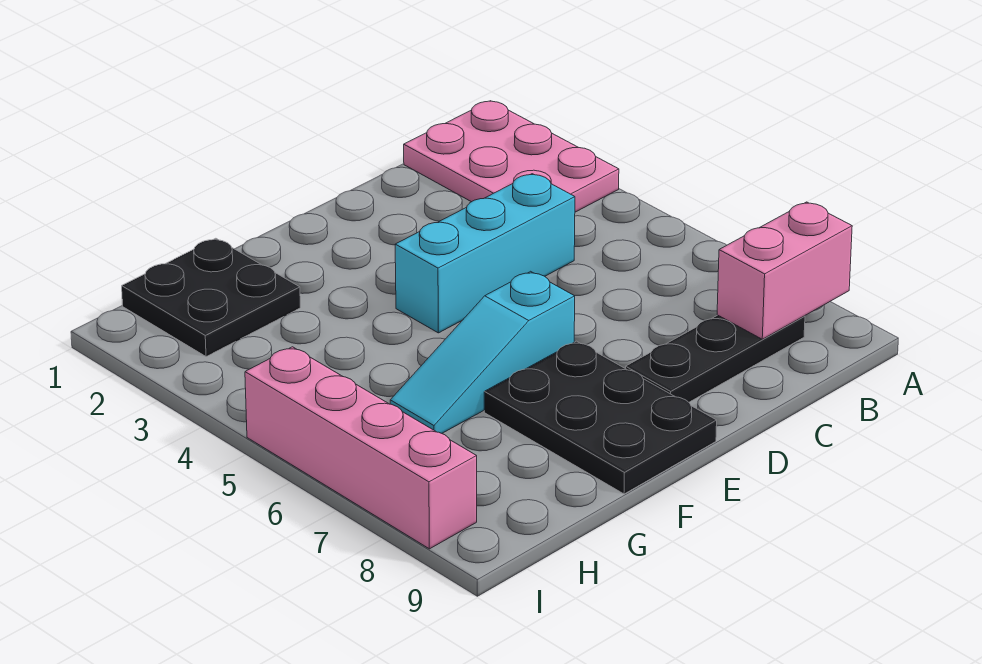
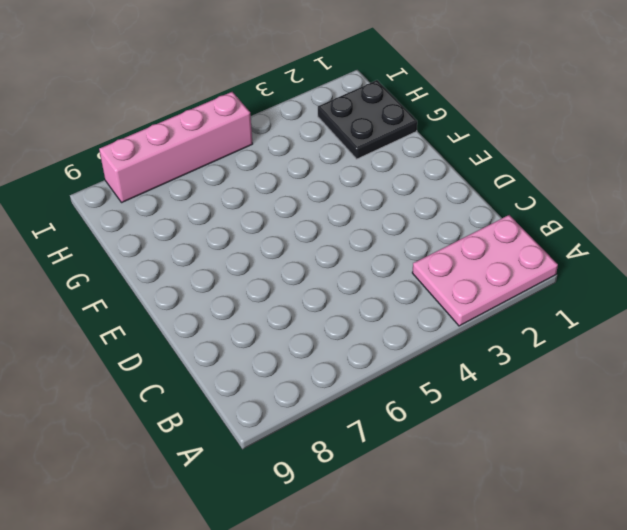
none -> black plate B8:D8 level 1
none -> cyan brick C4:E4 level 1

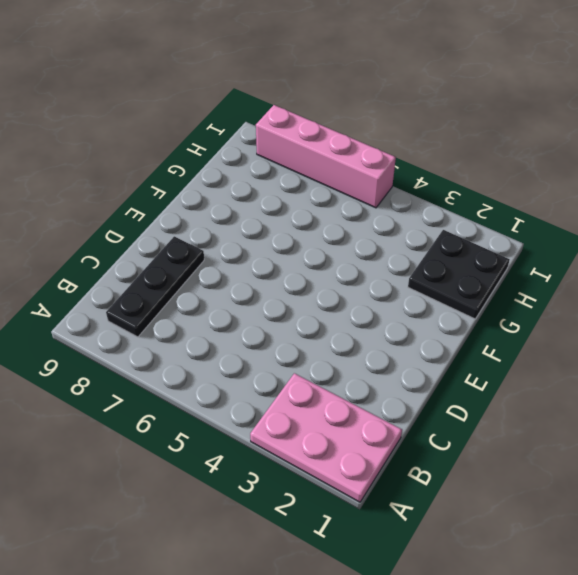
none -> cyan brick C4:E4 level 1
none -> cyan slope E6:G6 level 1 top E

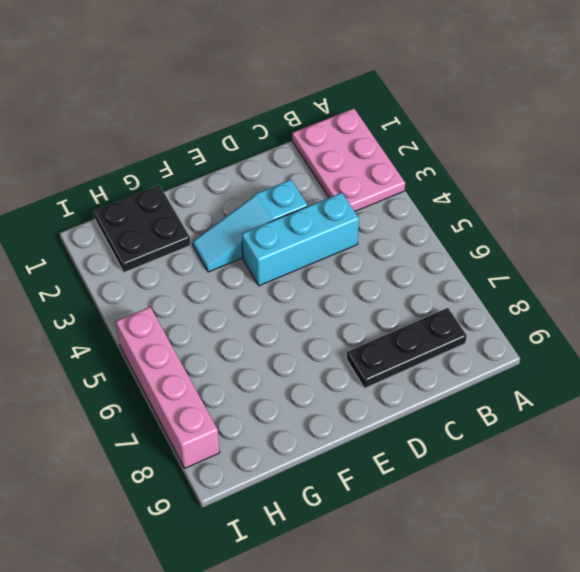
cyan slope D3:F3 level 1 top D -> cyan slope E6:G6 level 1 top E
none -> black plate E7:F9 level 1
none -> pink brick A8:B8 level 2

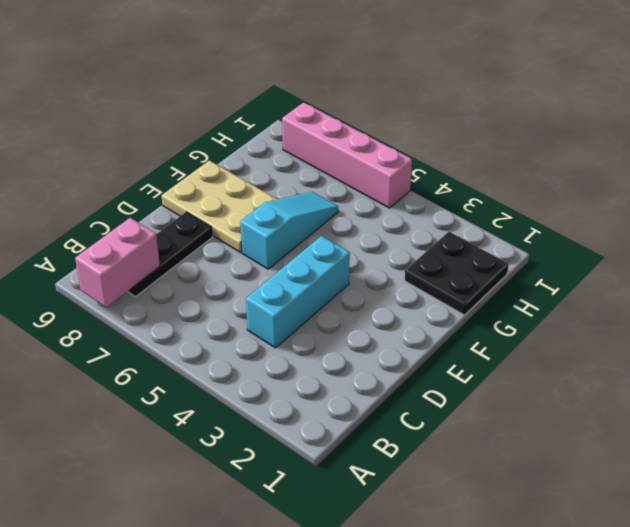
tan plate E7:F9 level 1 -> black plate E7:F9 level 1
none -> pink plate A1:B3 level 1

